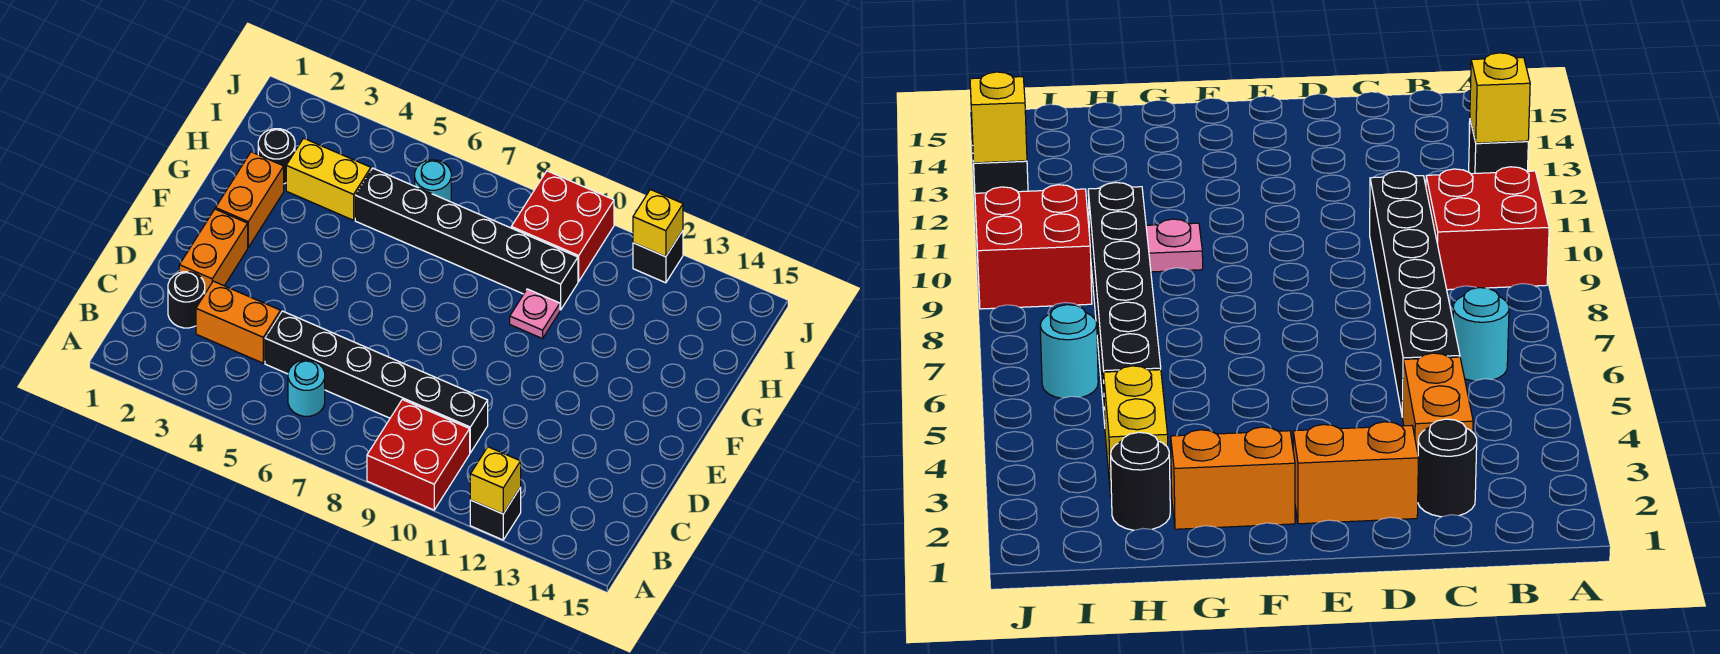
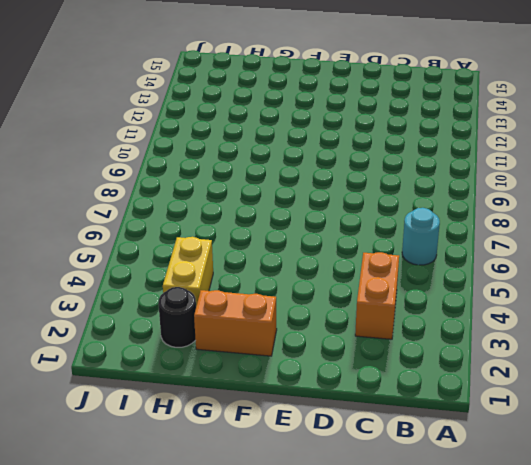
none -> red brick A9:B10 level 1
none -> black brick A12 level 1
none -> black round brick C2 level 1

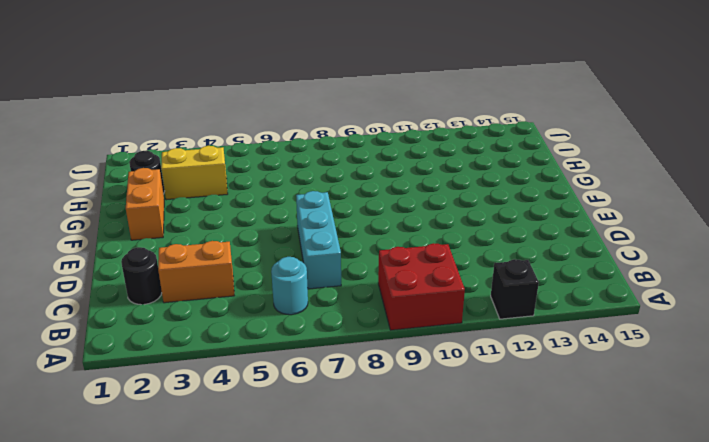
cyan brick C7:E7 level 1 -> black brick C5:C10 level 1
none -> orange brick D2:E2 level 1
none -> pink plate G10 level 1
none -> black brick H5:H10 level 1

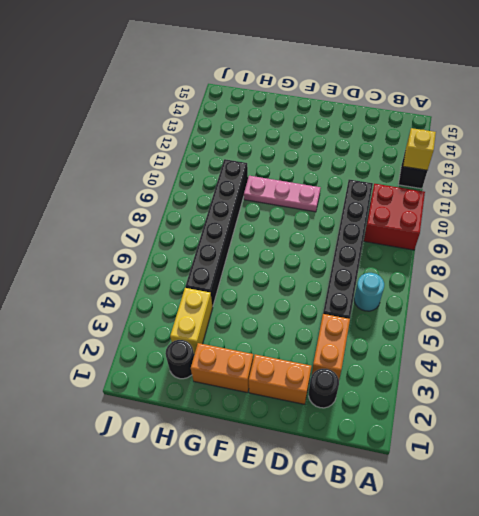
pink plate E10:G10 level 1 -> pink plate G10 level 1
none -> cyan round brick I6 level 1
none -> red brick I9:J10 level 1
none -> black brick J12 level 1

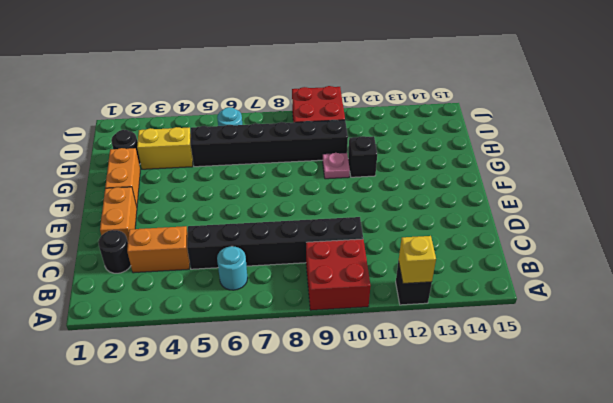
black brick G11 level 1 -> black brick J12 level 1
none -> yellow brick J12 level 2

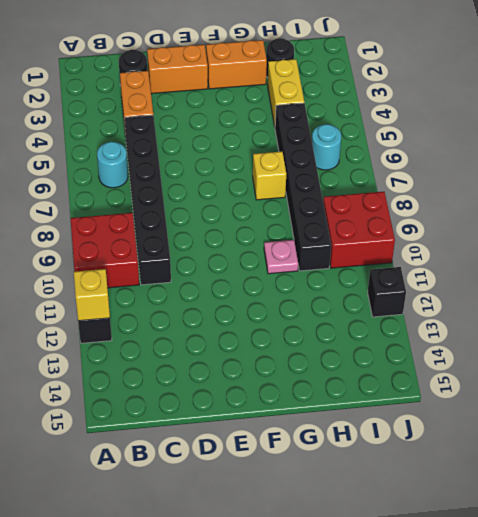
yellow brick G7 level 1 -> yellow brick J12 level 2

